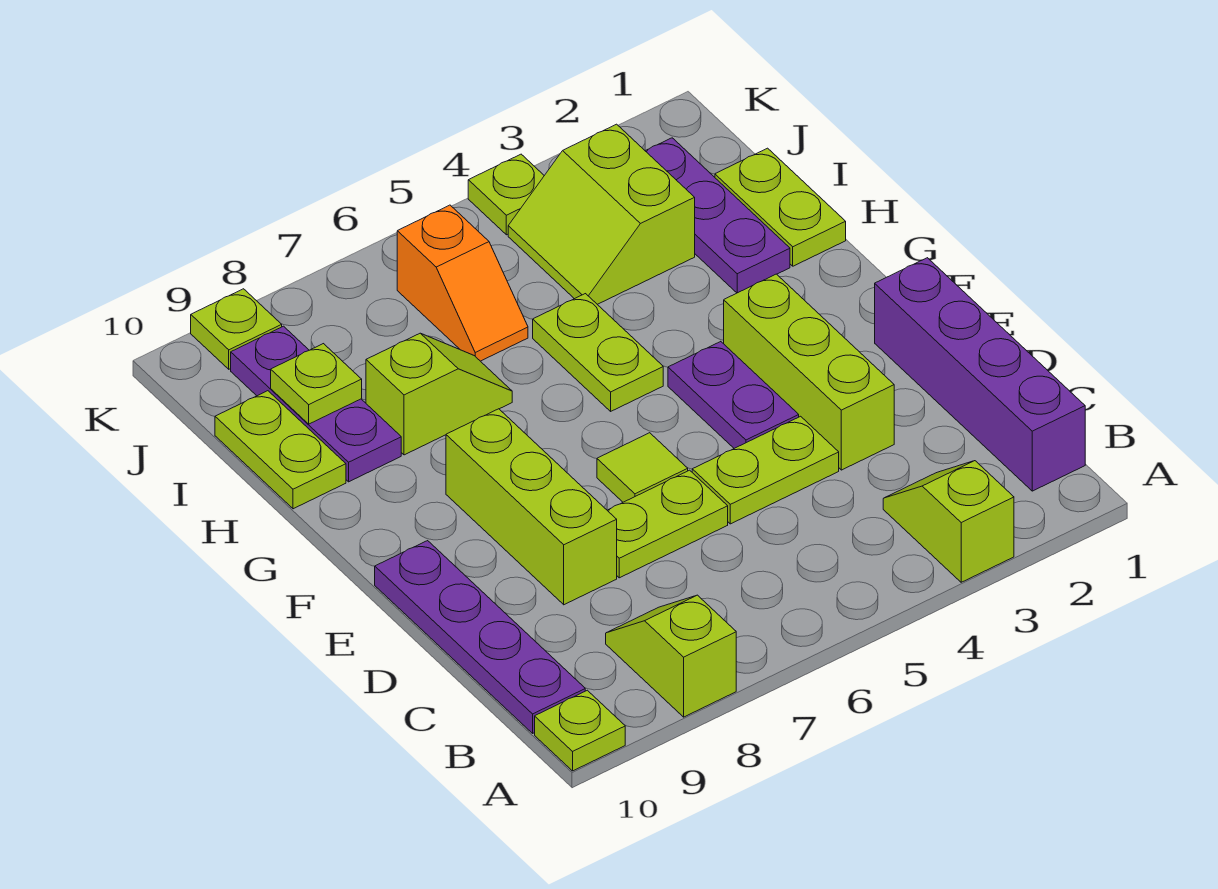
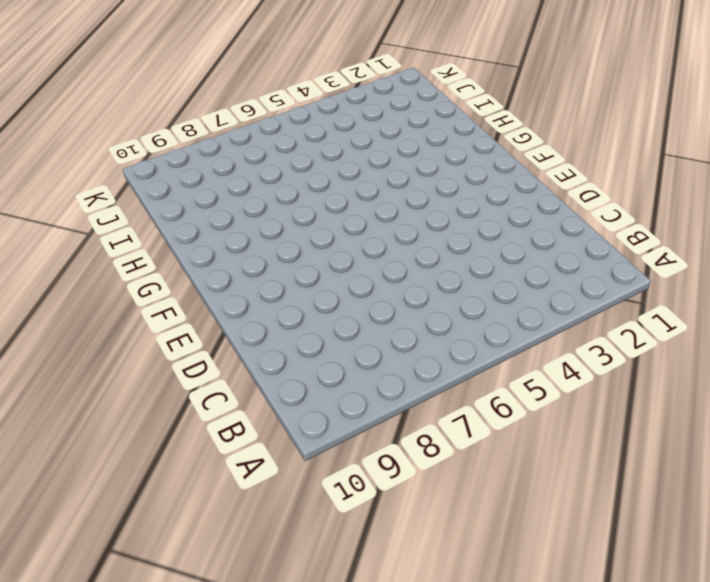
none -> lime slope A3:B3 level 1 top A
none -> lime slope A8:B8 level 1 top A
none -> lime plate A10 level 1

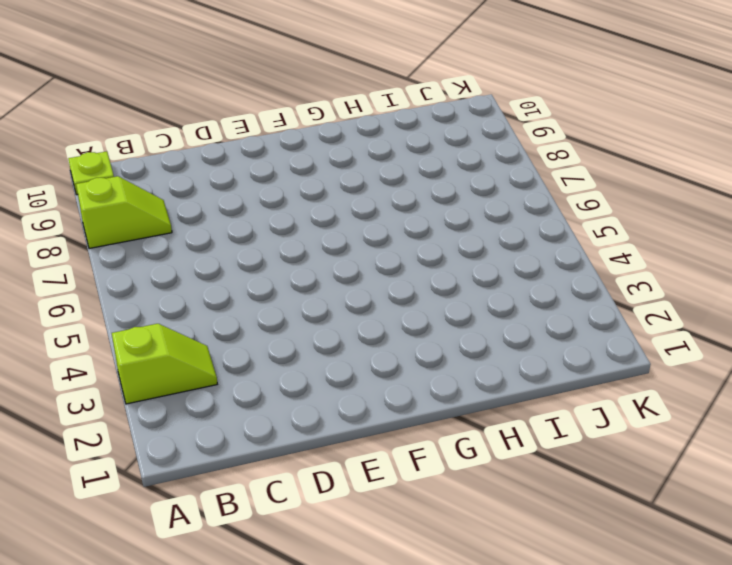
none -> purple brick B1:E1 level 1
none -> purple plate B10:E10 level 1
none -> lime brick D3:F3 level 1

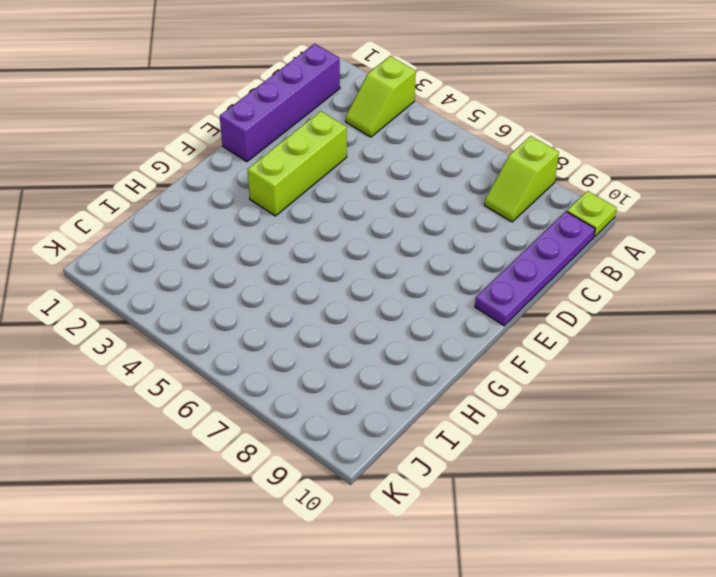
none -> lime plate D4:D5 level 1
none -> lime plate D6:D7 level 1
none -> lime brick D8:F8 level 1

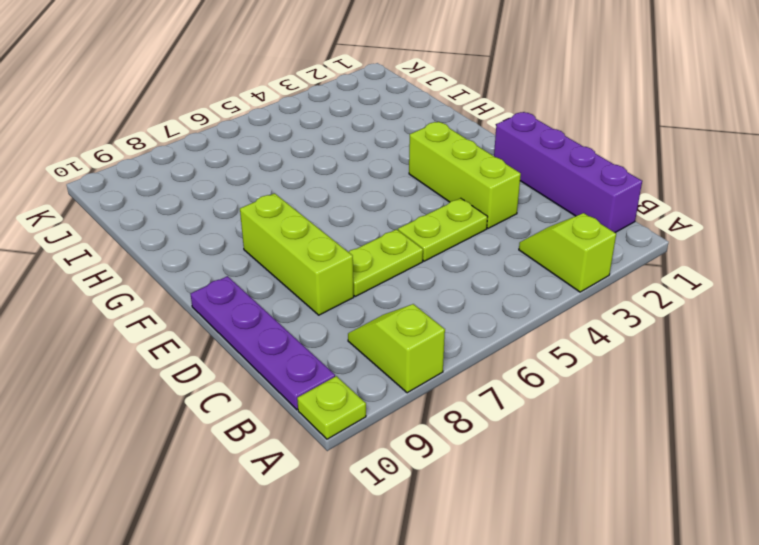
none -> purple plate E4:F4 level 1
none -> lime tile E6 level 1
none -> lime plate G5:H5 level 1

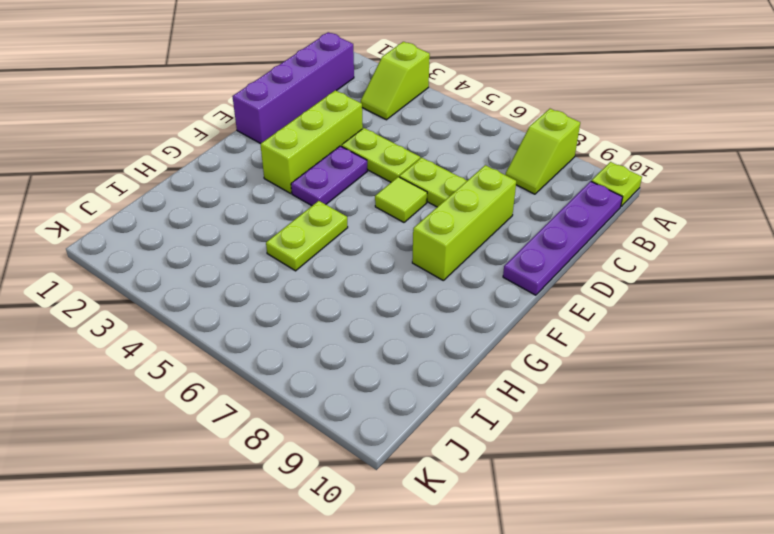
none -> lime plate H1:I1 level 1
none -> purple plate H2:J2 level 1
none -> lime slope H7:H8 level 1 top 8

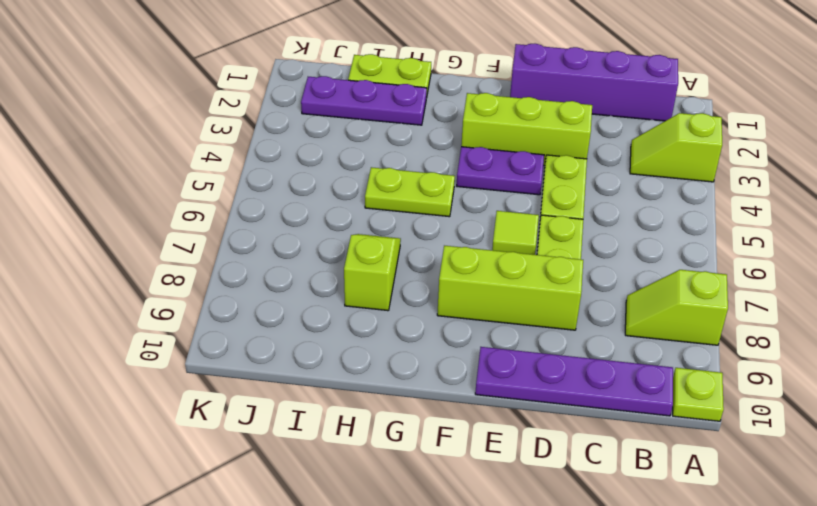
none -> purple plate H9:J9 level 1
none -> lime plate H10:I10 level 1
none -> lime slope I3:J4 level 1 top 3

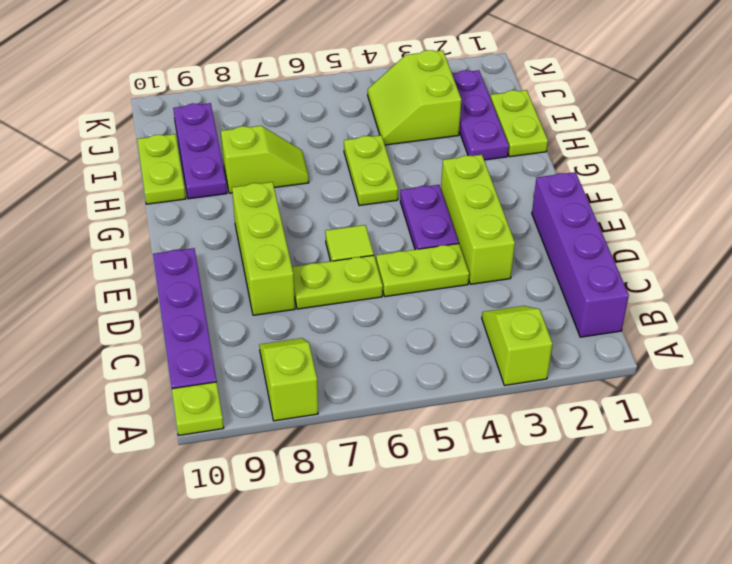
none -> orange slope I6:J6 level 1 top J
none -> lime plate K4 level 1
none -> lime plate K9 level 1

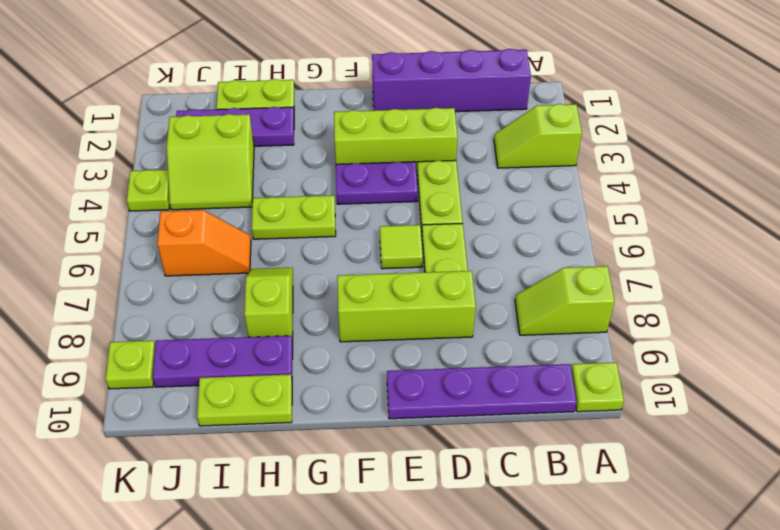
none -> lime plate I9 level 2

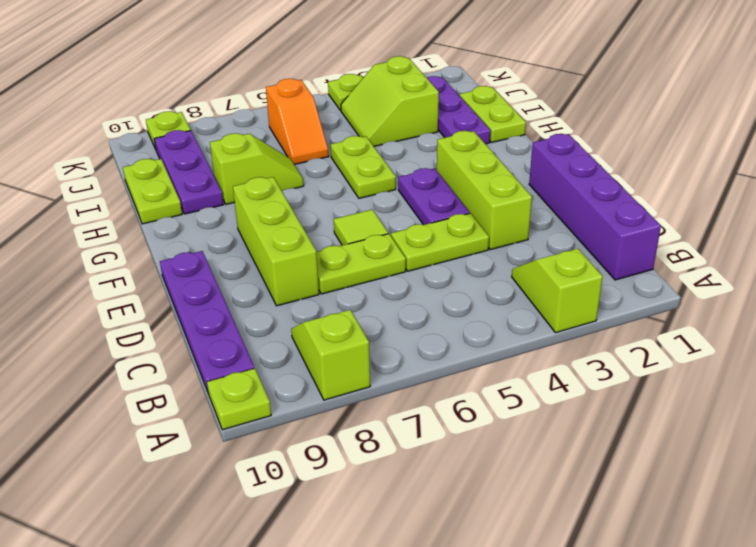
none -> lime plate I9 level 2

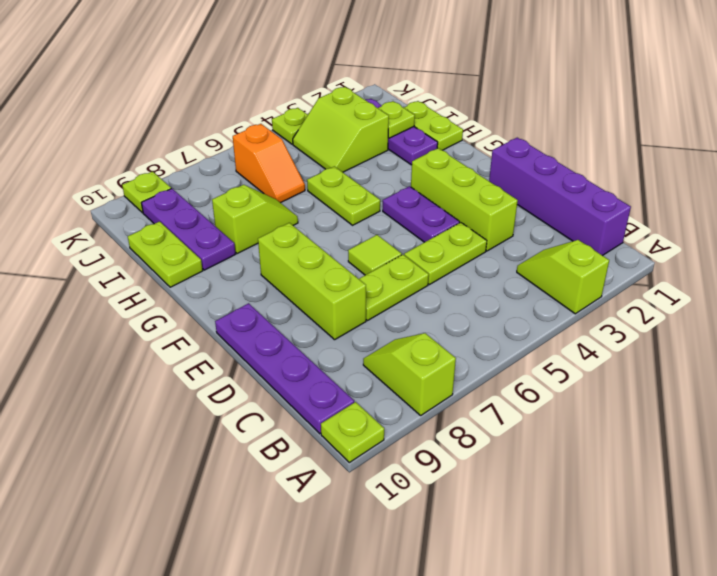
lime plate I2 level 2 -> lime plate I9 level 2

